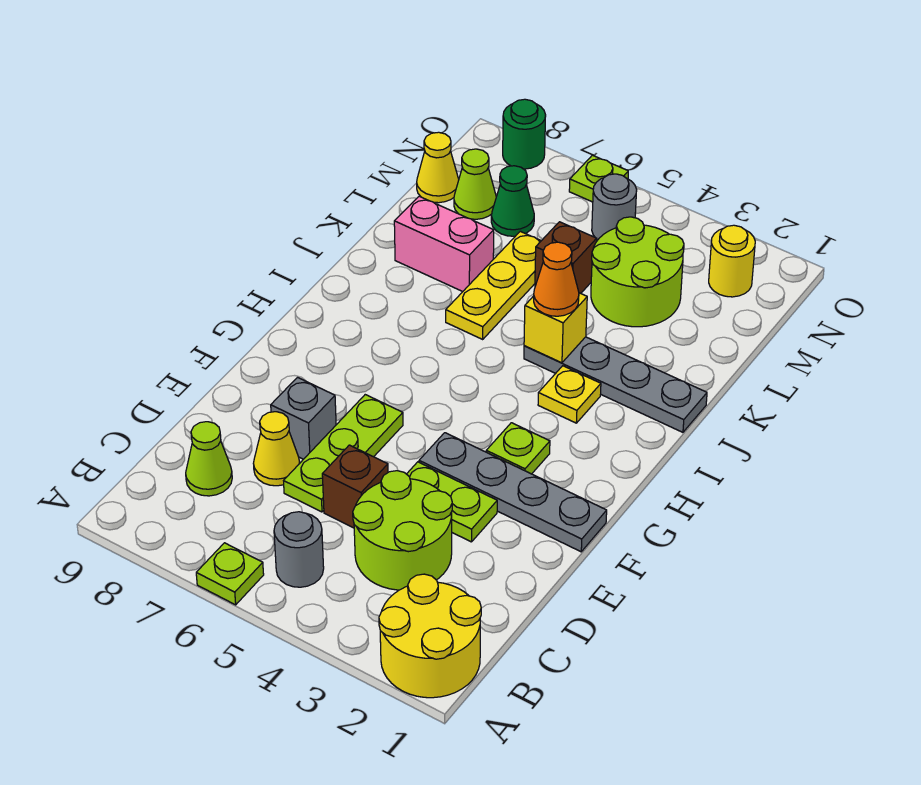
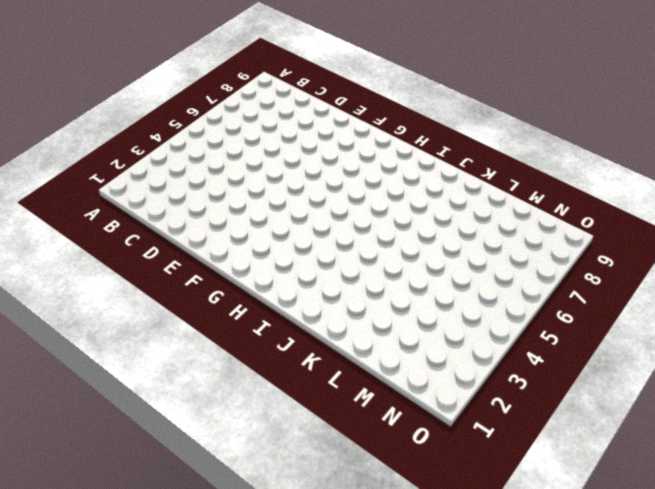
none -> yellow round brick A1:B2 level 1
none -> lime plate A6 level 1
none -> grey round brick B5 level 1

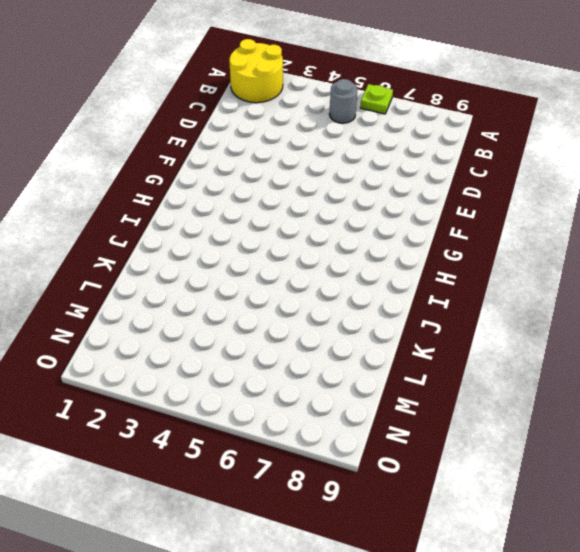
none -> lime round brick C3:D4 level 1
none -> lime cone C8 level 1
none -> brown brick D5 level 1

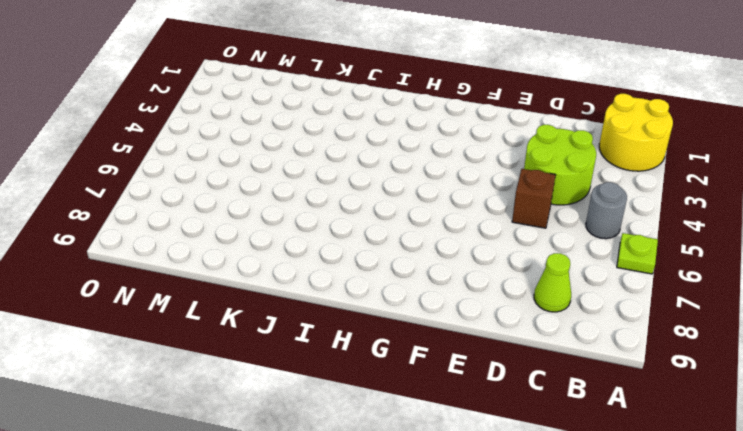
none -> lime plate D6:F6 level 1
none -> yellow cone D7 level 1
none -> lime plate E3:E4 level 1

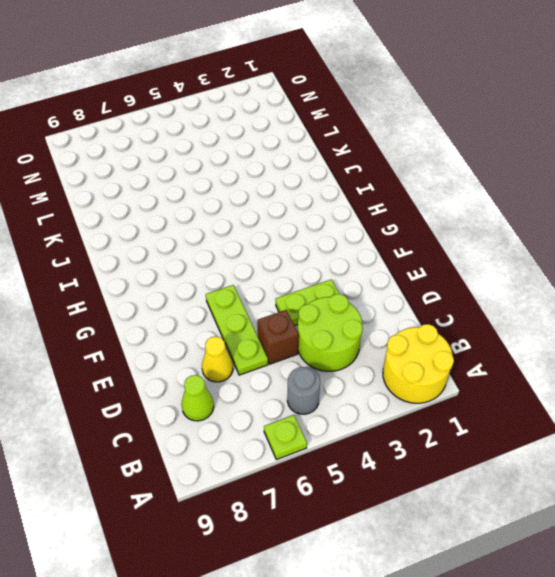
none -> grey brick E7 level 1
none -> grey plate F1:F4 level 1
none -> lime plate G3 level 1

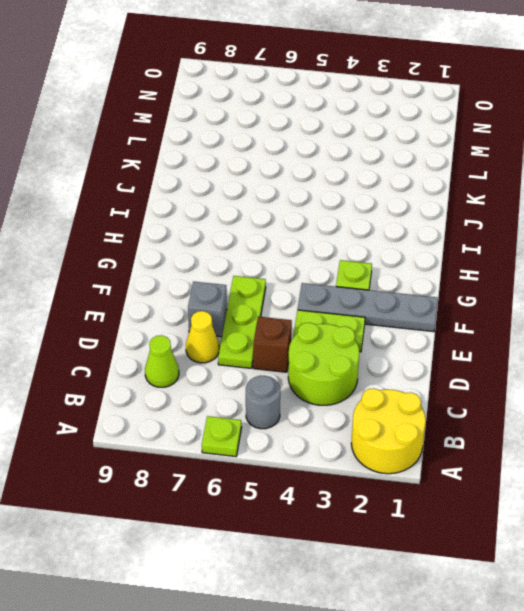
none -> yellow plate I3 level 1
none -> grey plate J1:J4 level 1
none -> yellow plate J6:L6 level 1

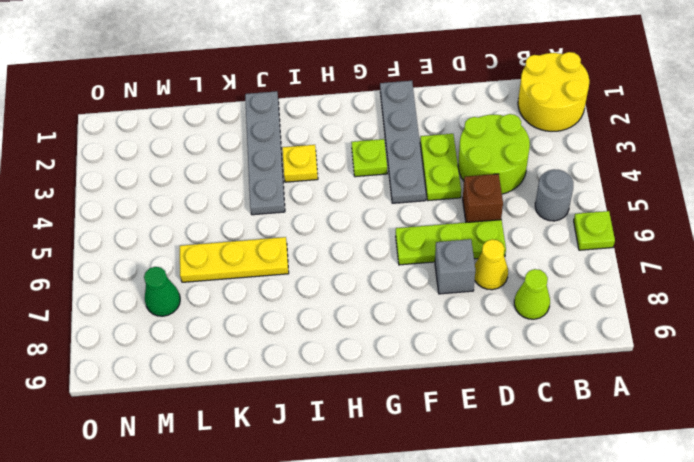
none -> pink brick K7:K8 level 1
none -> lime round brick L3:M4 level 1
none -> brown brick L5 level 1

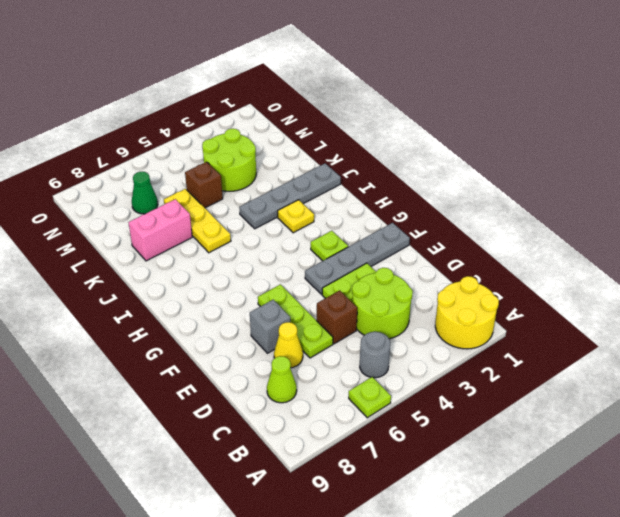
none -> lime cone M8 level 1
none -> yellow cone M9 level 1
none -> yellow round brick N2 level 1

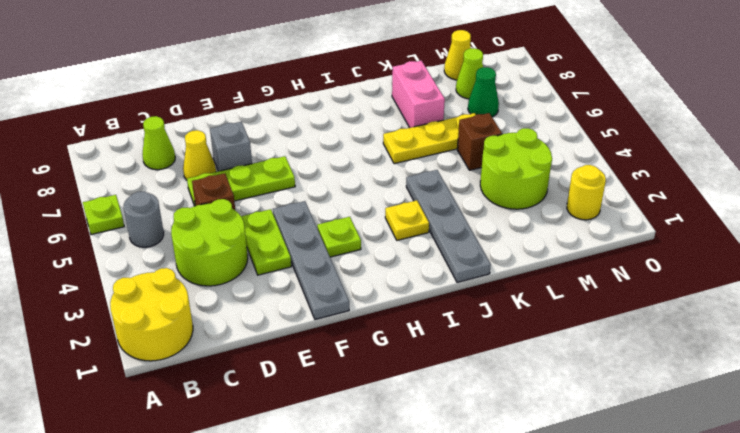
none -> grey round brick N5 level 1
none -> lime plate O6 level 1
none -> green round brick O8 level 1

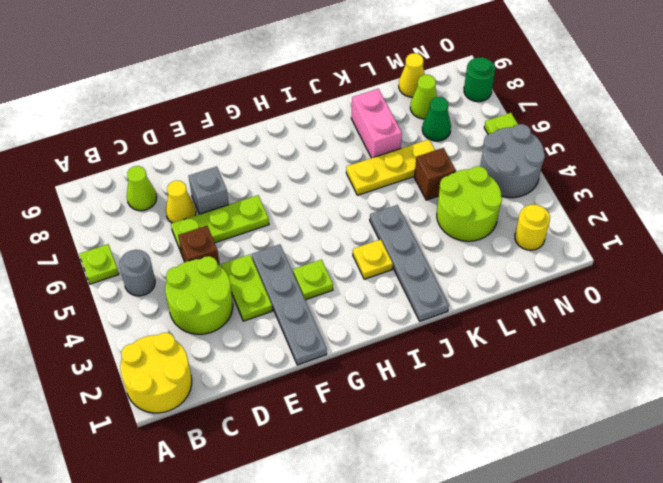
grey round brick N4:O5 level 1 -> grey round brick N5 level 1
none -> yellow brick J4 level 2
none -> orange cone J4 level 3

